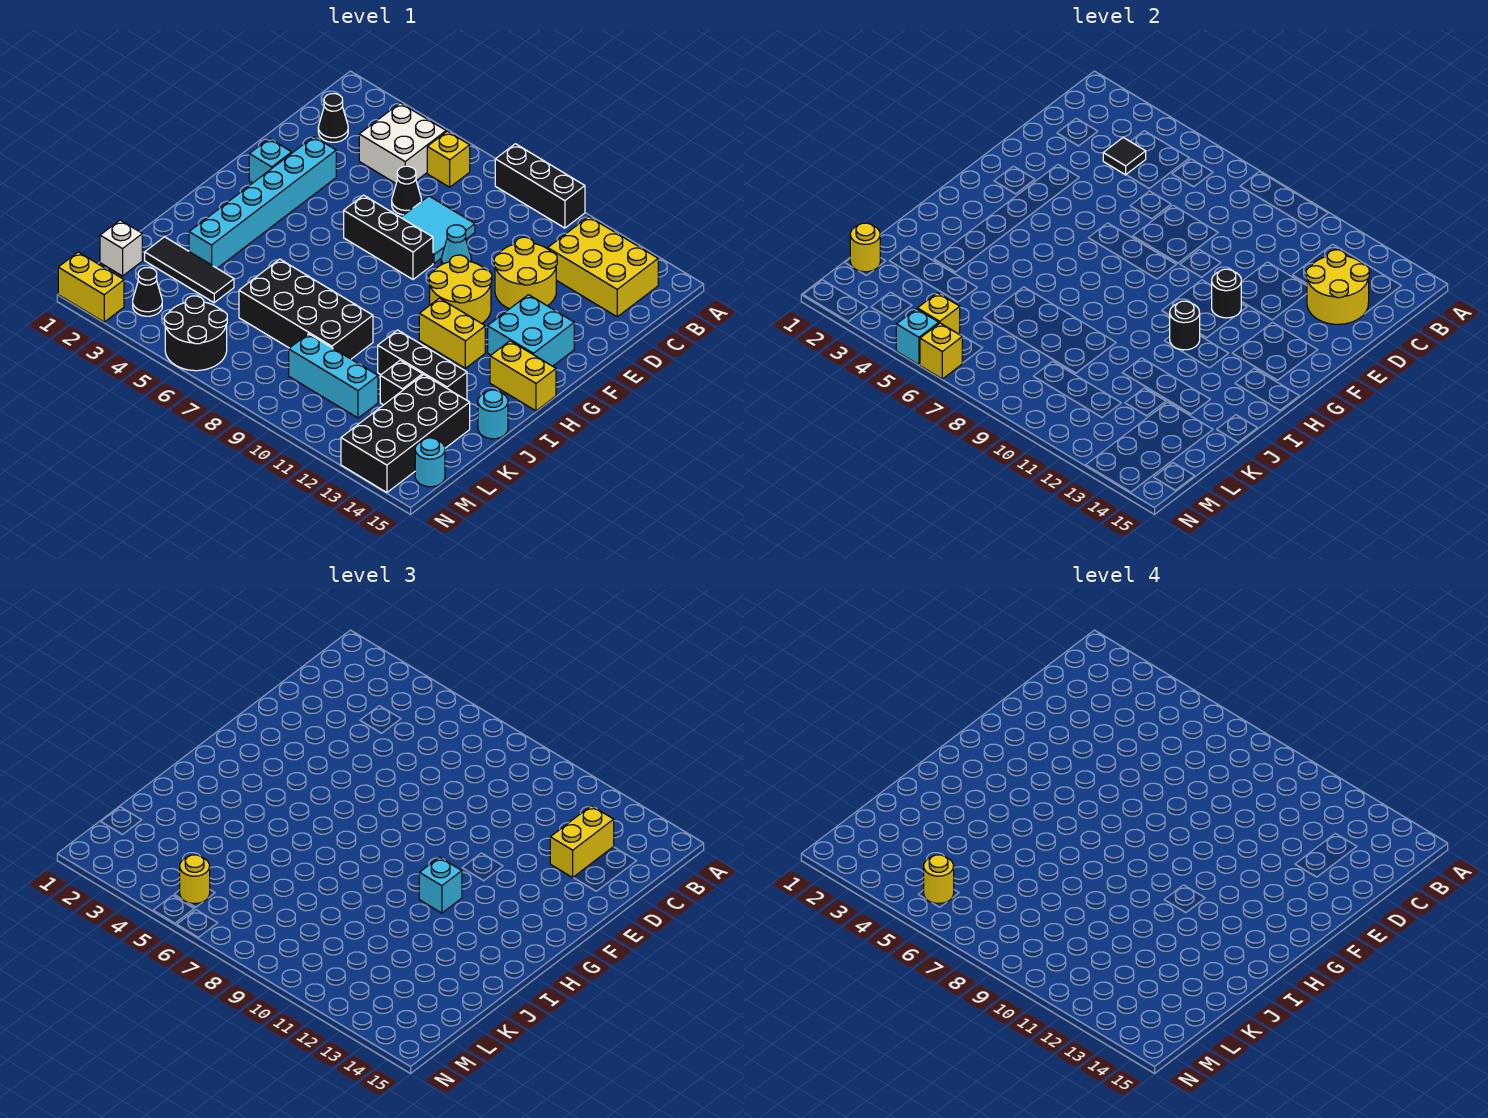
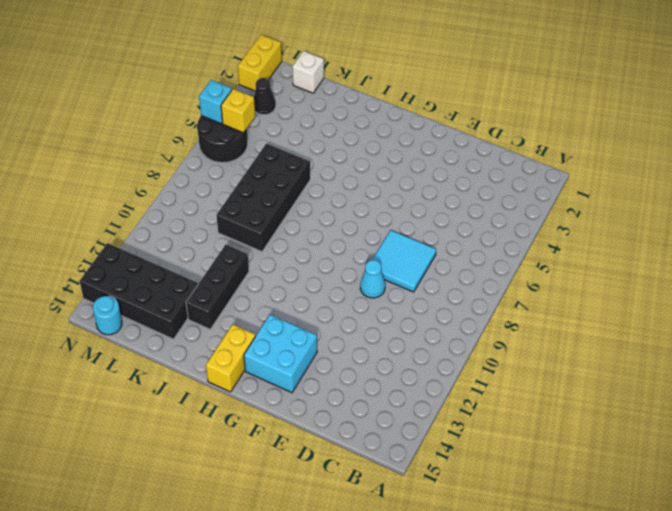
none -> black brick A8:A10 level 1
none -> white brick B4:C5 level 1
none -> yellow brick B6 level 1
none -> yellow brick B12:C14 level 1

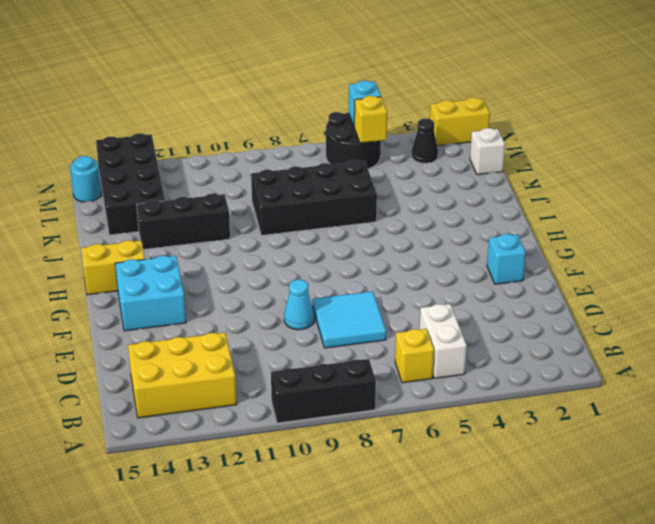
white brick B5:C5 level 1 -> white brick B4:C5 level 1
none -> black cone C2 level 1
none -> black cone D6 level 1
none -> yellow round brick D11:E12 level 1
none -> cyan brick E3:J3 level 1

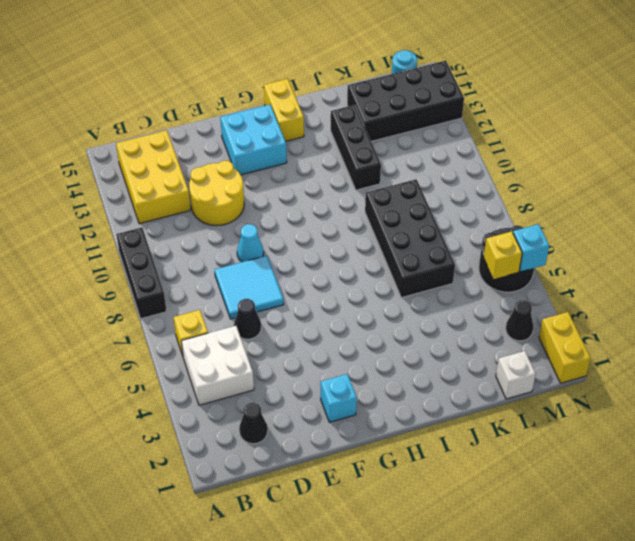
none -> cyan brick E3:J3 level 1
none -> black brick F6:F8 level 1
none -> yellow round brick F10:G11 level 1
none -> yellow brick H11:H12 level 1

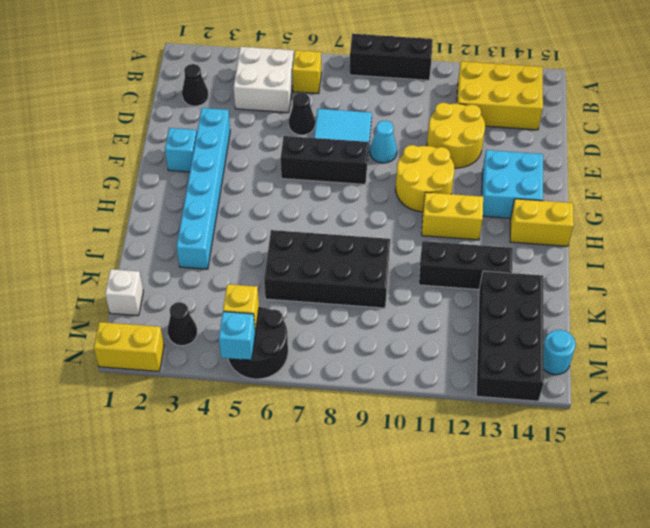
none -> cyan round brick J15 level 1
none -> black tile K2:K4 level 1
none -> black brick K12 level 1
none -> cyan brick L9:L11 level 1

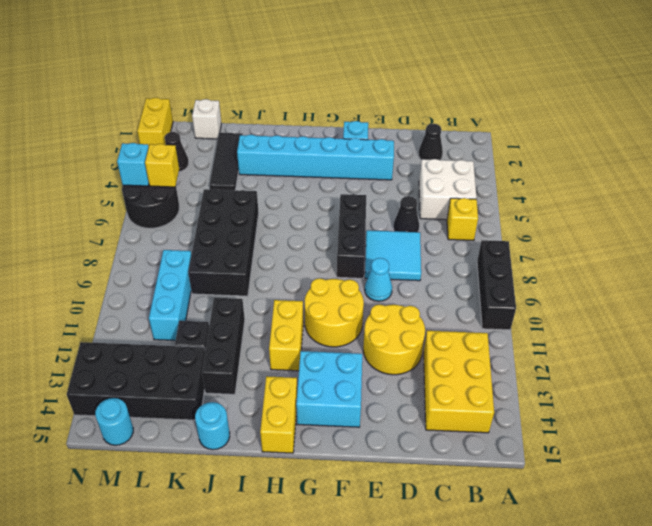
none -> black tile C4 level 2
none -> yellow round brick C13:D14 level 2
none -> black round brick F11 level 2
none -> black round brick H11 level 2

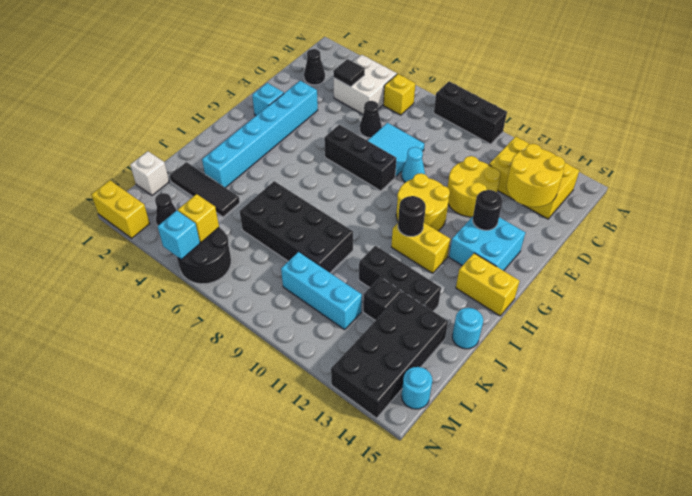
black round brick F13 level 2 -> black round brick F11 level 2
none -> yellow round brick L1 level 2
none -> yellow brick N6 level 2
none -> yellow brick C13:D13 level 3
none -> cyan brick H11 level 3

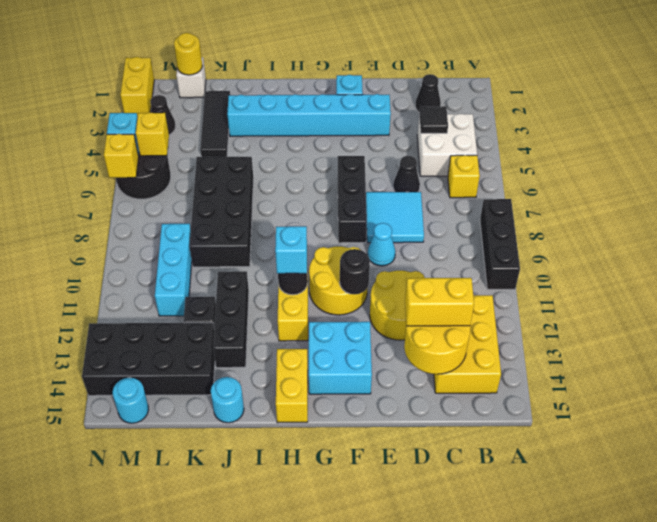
none -> yellow round brick M5 level 3
none -> yellow round brick M5 level 4

